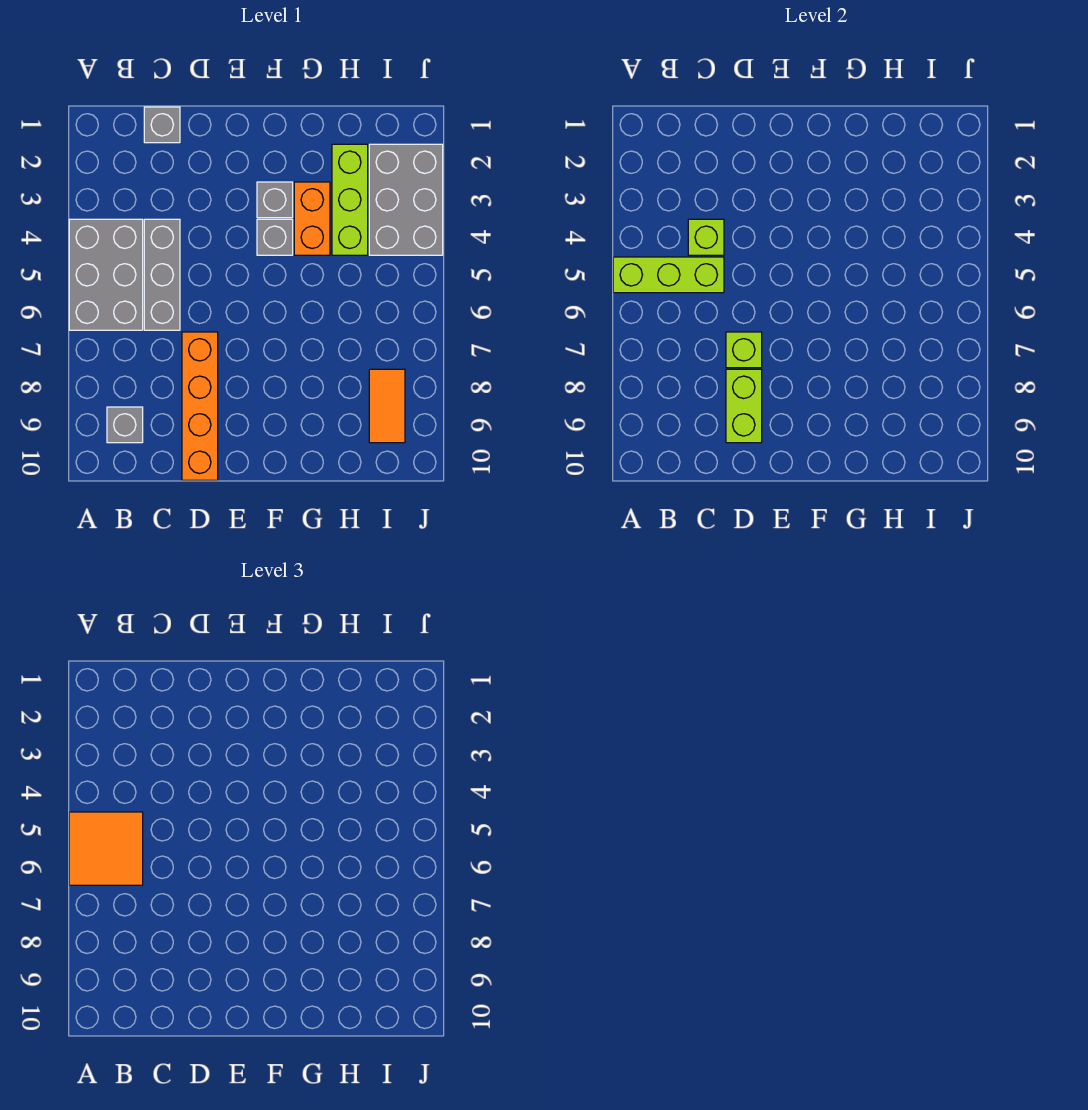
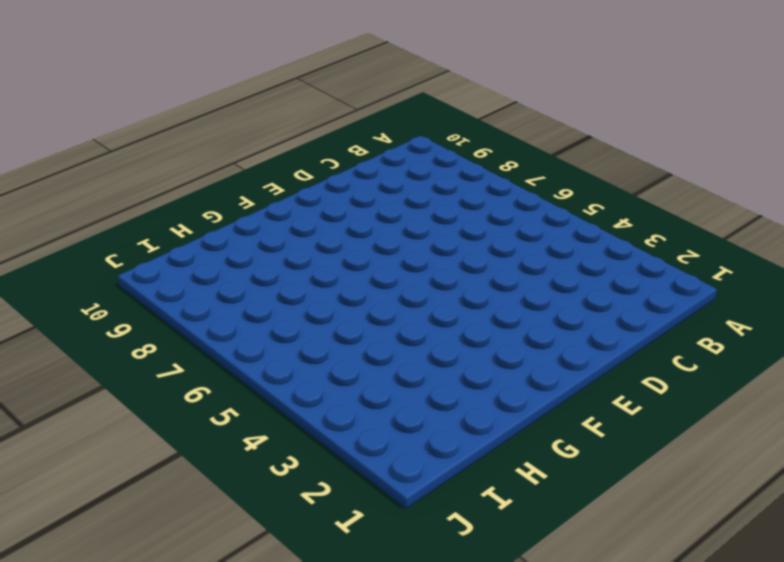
none -> grey brick A4:B6 level 1
none -> grey brick B9 level 1
none -> grey brick C1 level 1

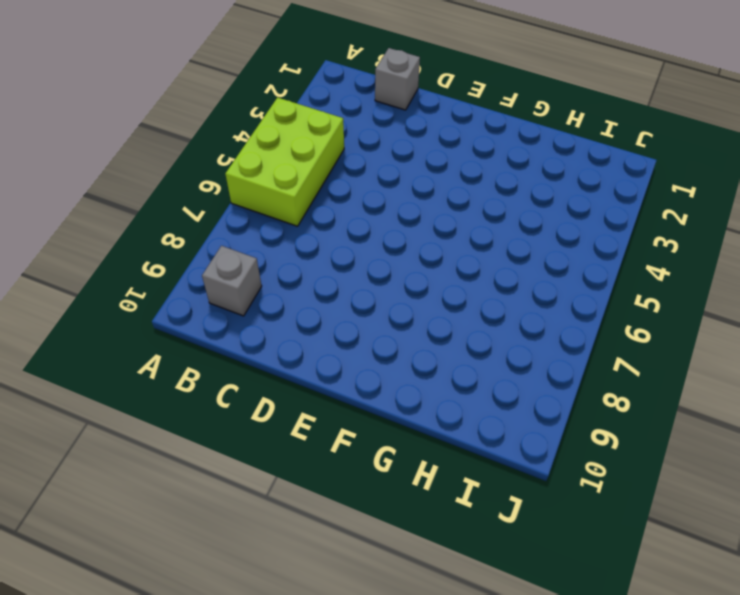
lime brick A4:B6 level 1 -> grey brick A4:B6 level 1
none -> grey brick C4:C6 level 1
none -> orange brick D7:D10 level 1
none -> grey brick F3 level 1

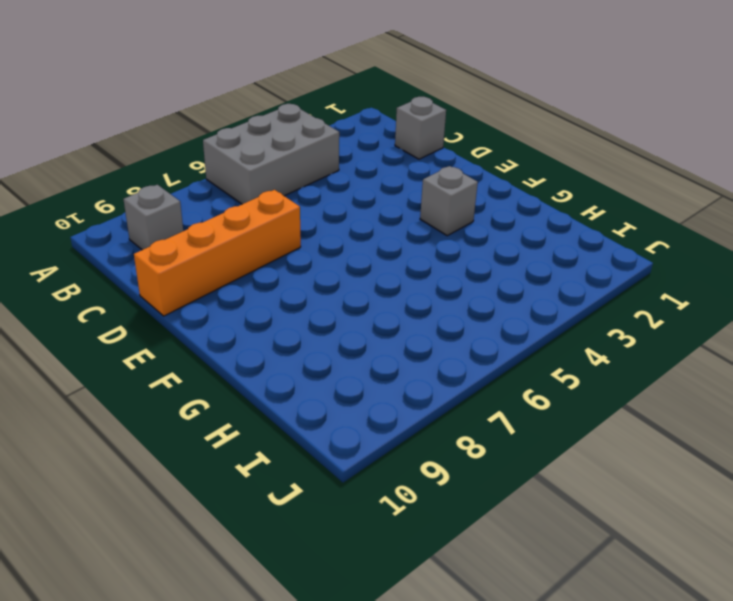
none -> grey brick C4:C6 level 1
none -> grey brick F4 level 1
none -> orange brick G3:G4 level 1

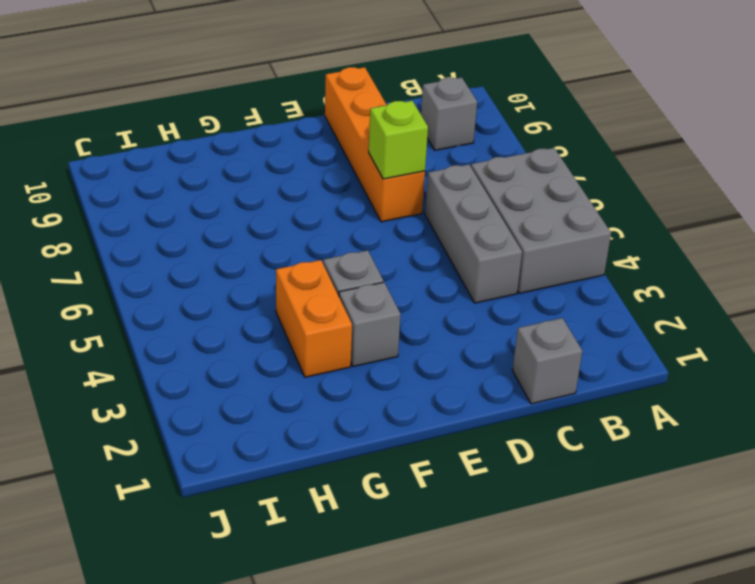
none -> lime brick H2:H4 level 1
none -> grey brick I2:J4 level 1
none -> orange tile I8:I9 level 1

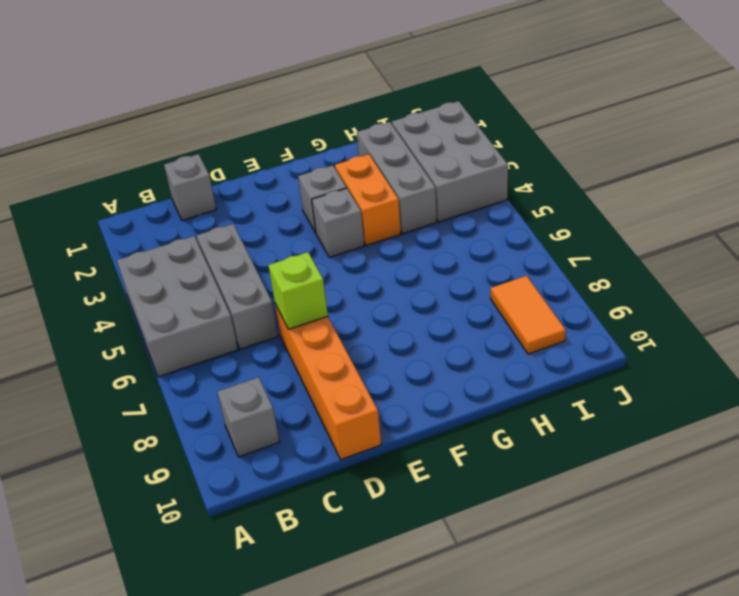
grey brick H2:H4 level 1 -> lime brick H2:H4 level 1
none -> lime brick A5:C5 level 2
none -> lime brick C4 level 2
none -> lime brick D8:D9 level 2

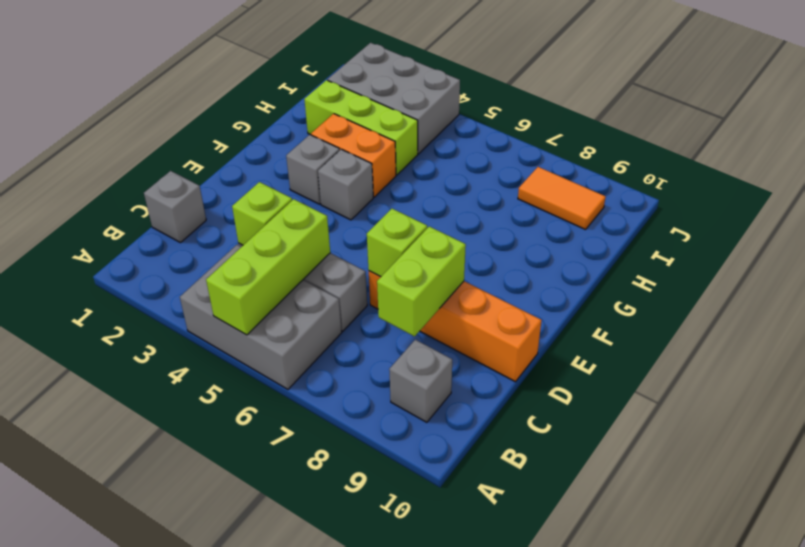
lime brick C8:D8 level 2 -> lime brick D8:D9 level 2
none -> orange tile A5:B6 level 3

